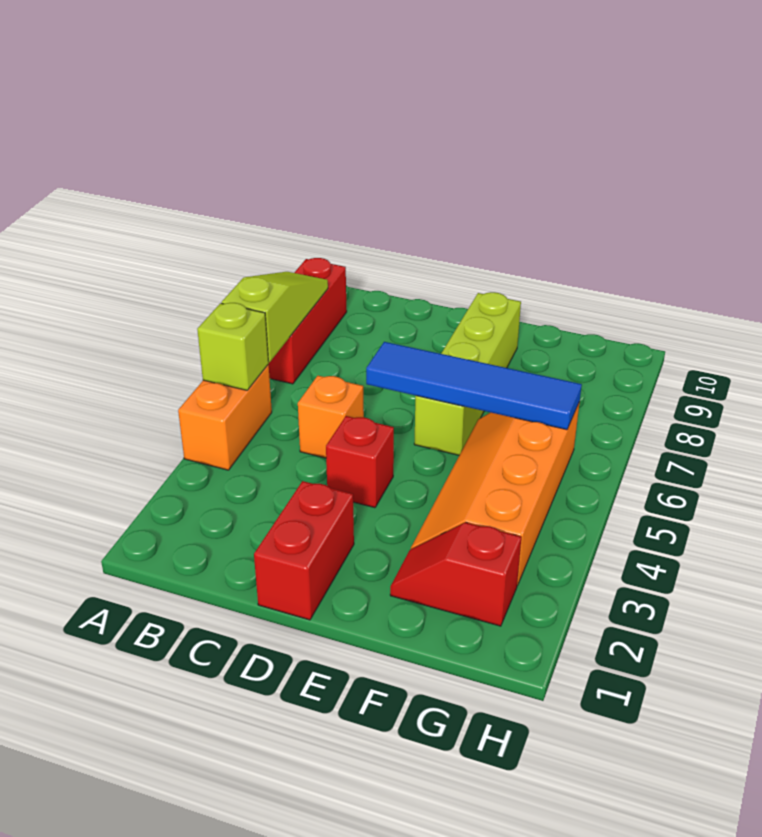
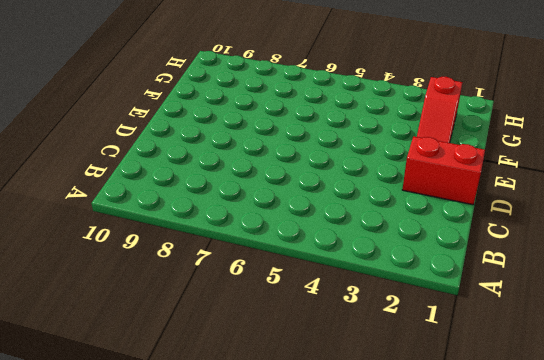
none -> orange brick A4:A5 level 1
none -> red brick A7:A9 level 1

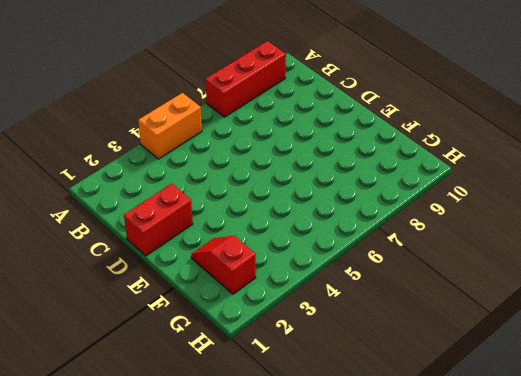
none -> orange brick C5 level 1
none -> red brick D4 level 1

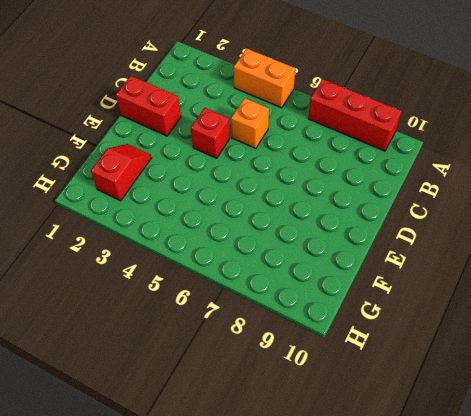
none -> lime brick E6:E9 level 1
none -> orange slope F3:G6 level 1 top G

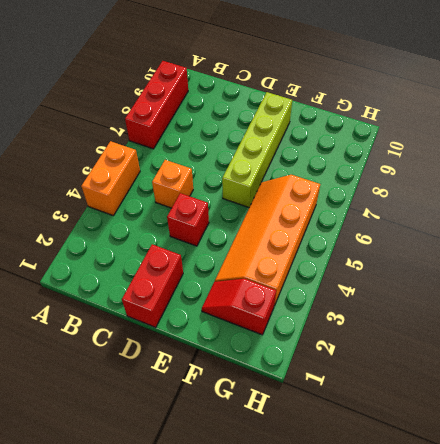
none -> lime brick A5 level 2
none -> lime slope A6:A8 level 2 top 6

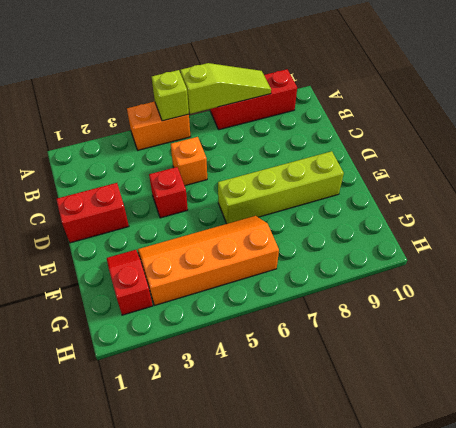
none -> blue tile D6:G6 level 2

